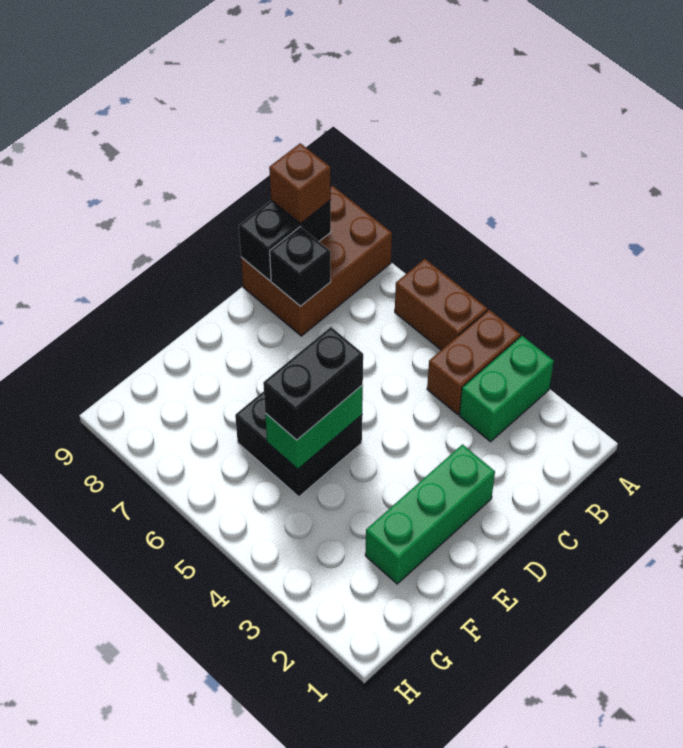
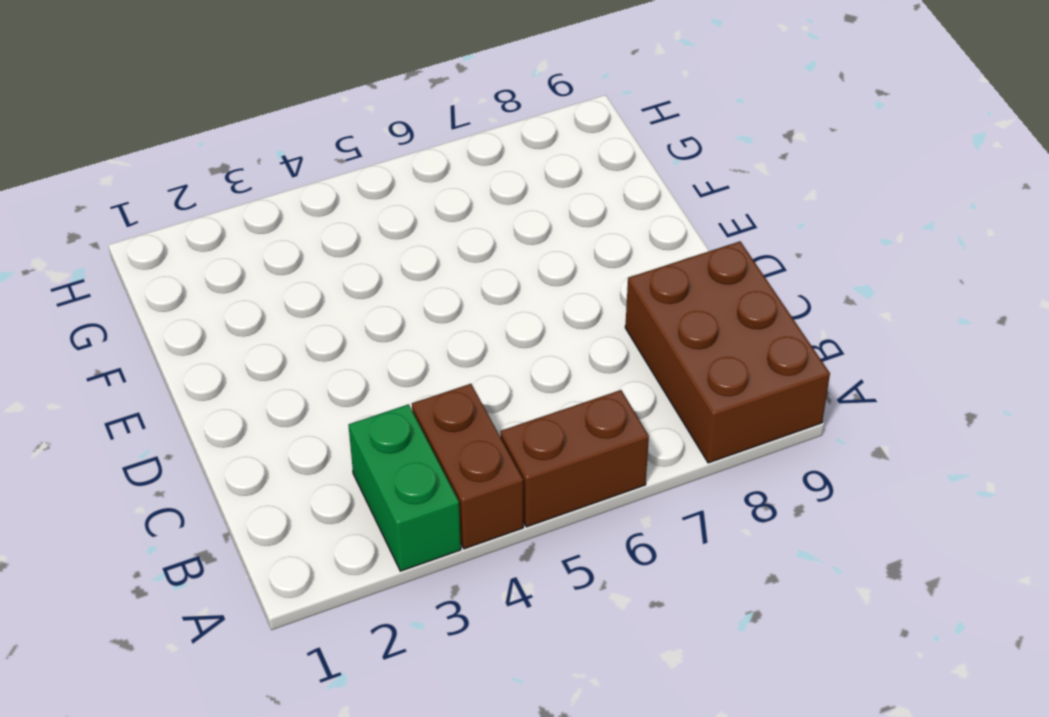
none -> green brick D2:F2 level 1
none -> black brick E5:F6 level 1

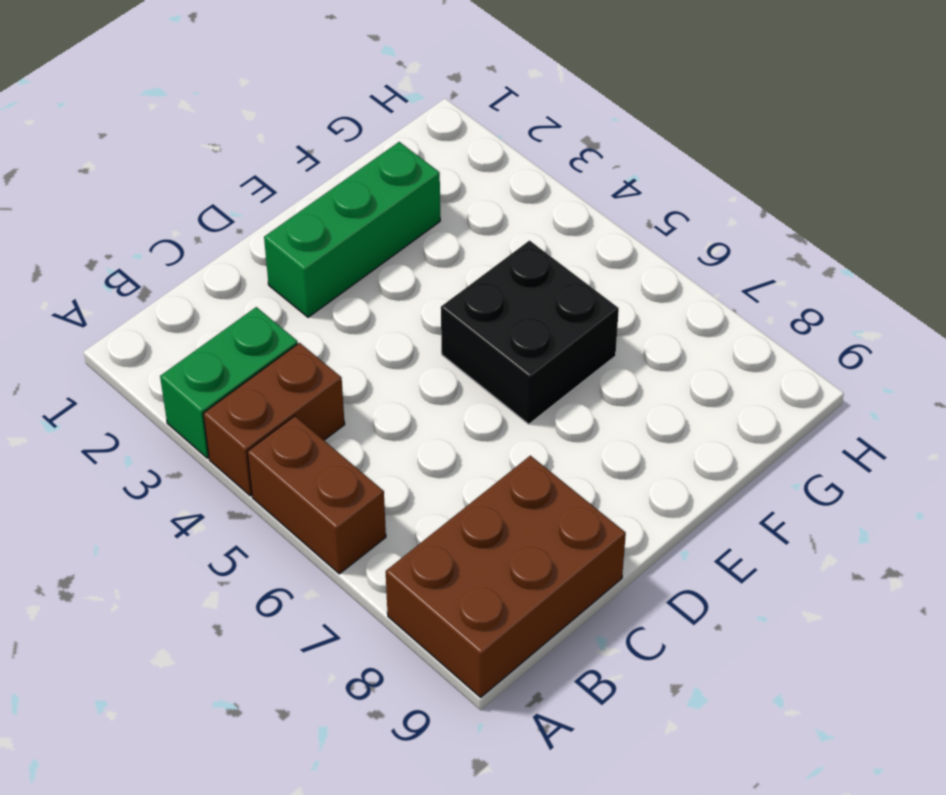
none -> black brick B9:C9 level 2
none -> black brick C8 level 2

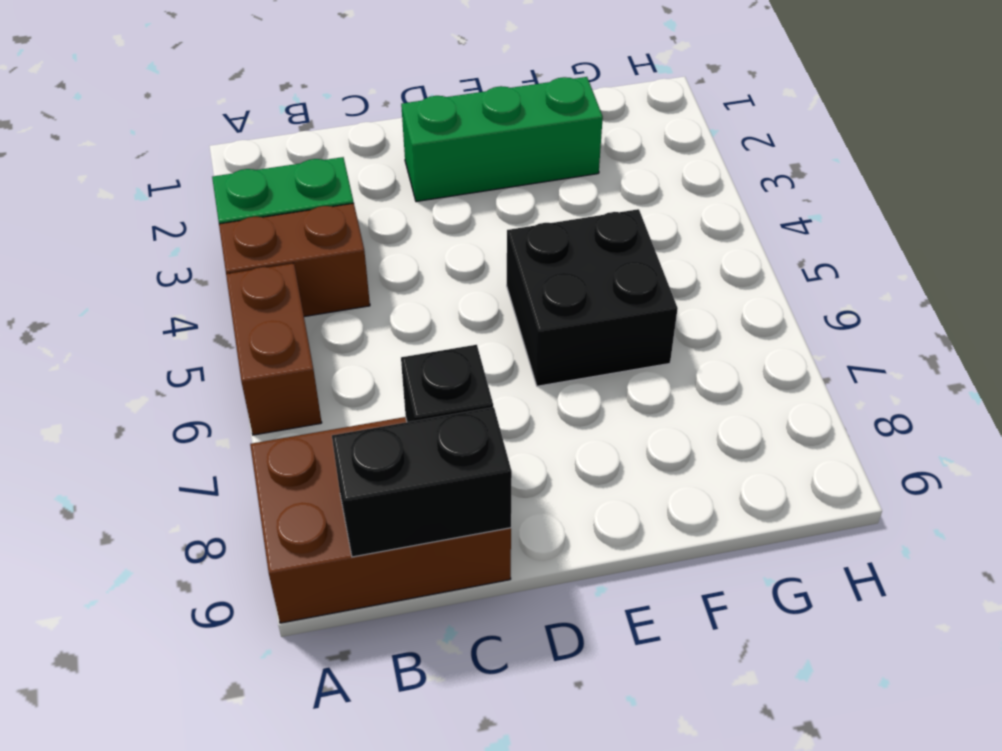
none -> green brick E5:F5 level 2
none -> brown brick B9 level 3

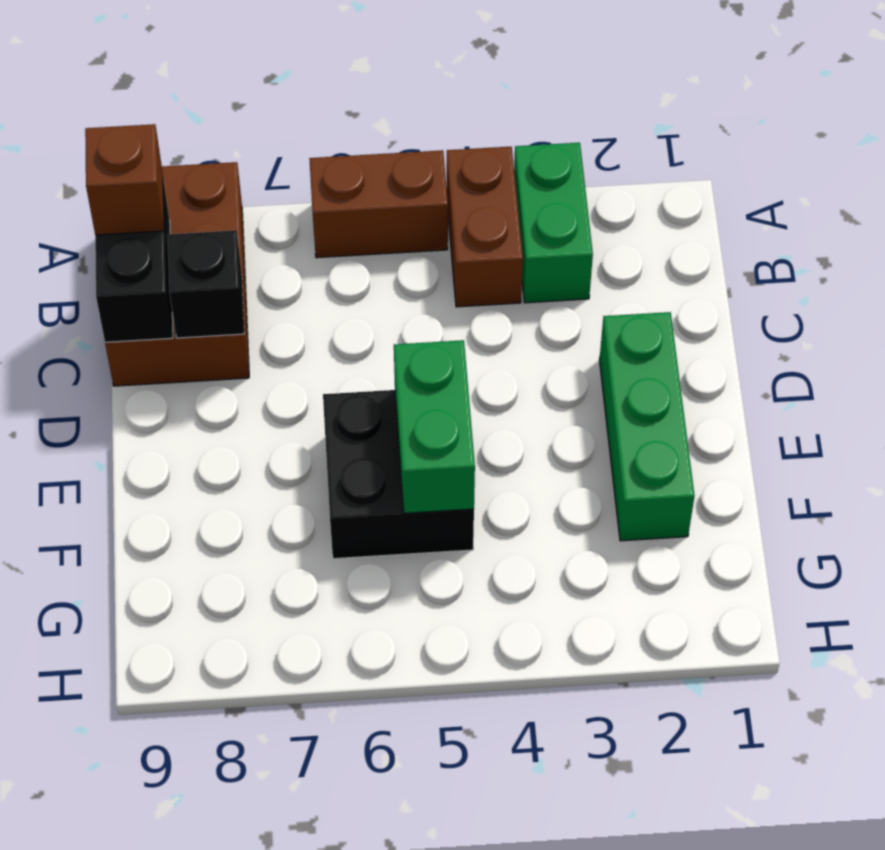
none -> black brick E5:F5 level 3

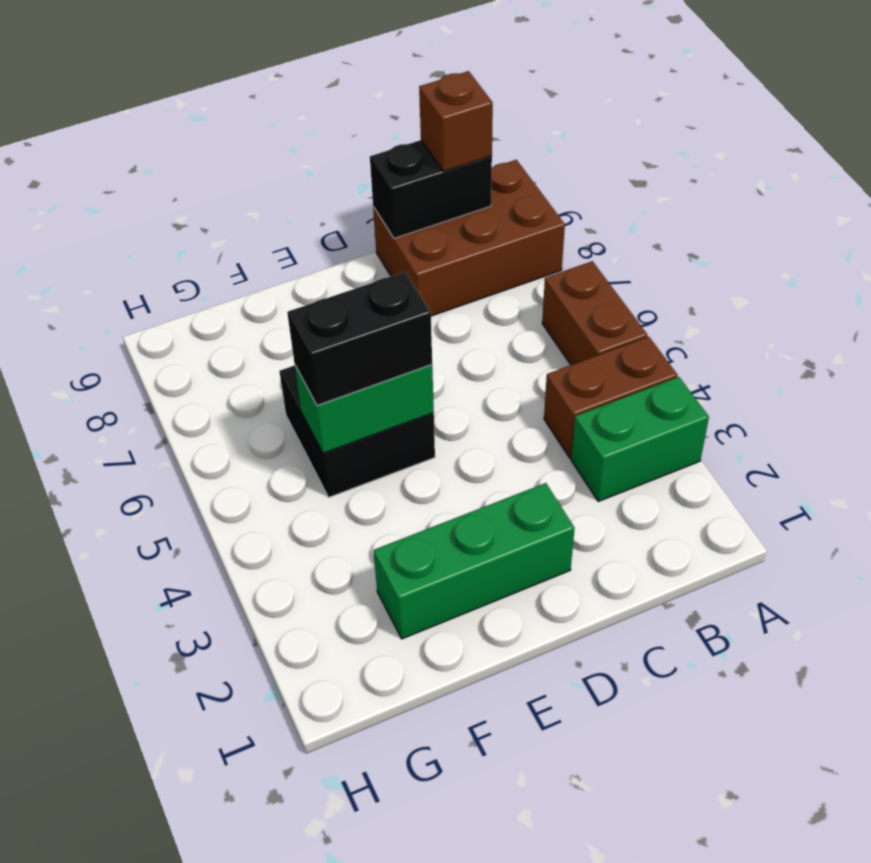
none -> black brick C8 level 2

